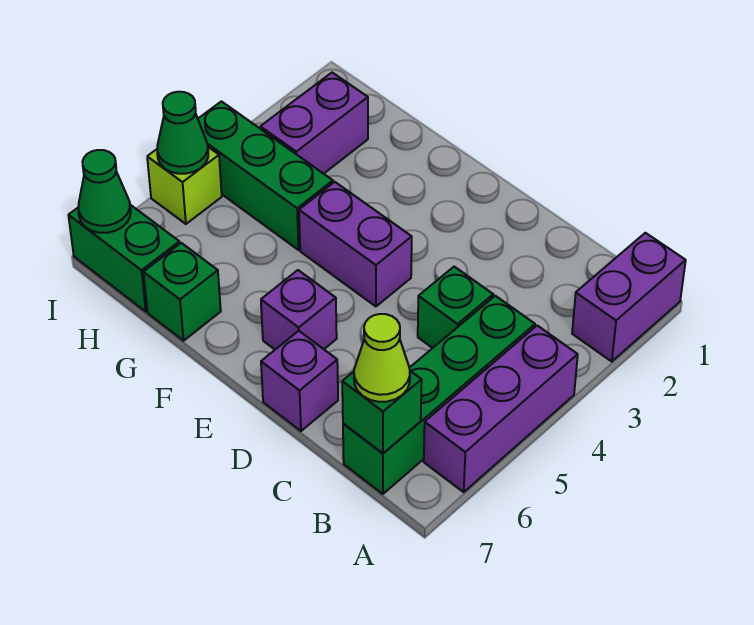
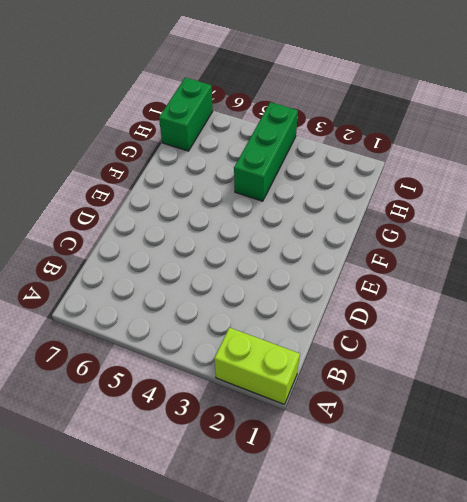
lime brick A1:A2 level 1 -> purple brick A1:A2 level 1
none -> purple brick A4:A6 level 1
none -> green brick B4:B7 level 1
none -> green brick C4 level 1

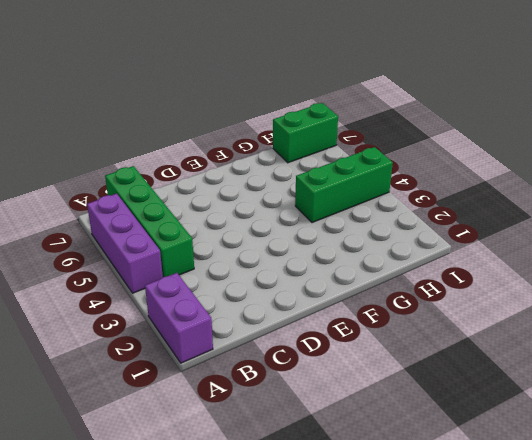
none -> green brick C4 level 1
none -> purple brick D7 level 1
none -> purple brick E4:F4 level 1

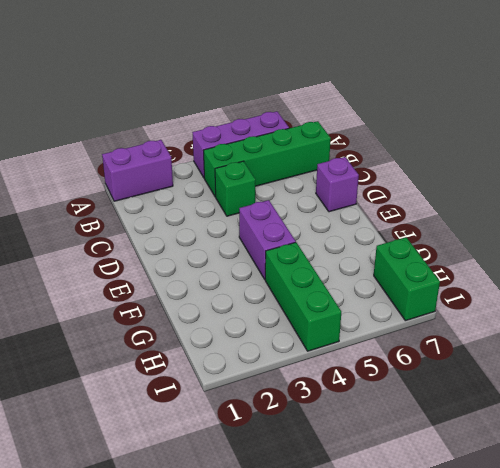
none -> purple brick E6 level 1
none -> green brick G7 level 1
none -> purple brick H2:H3 level 1

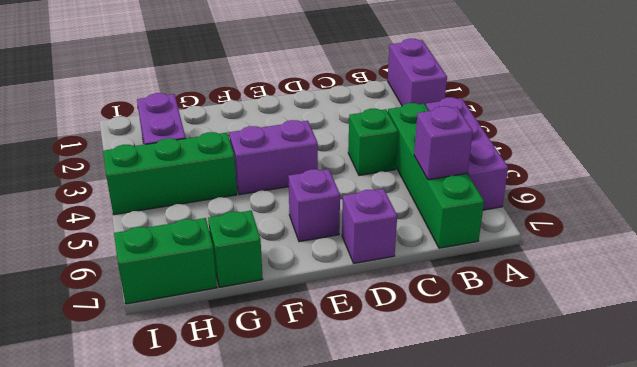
purple brick B6 level 2 -> none
none -> lime brick I5 level 1
none -> green brick B7 level 2
none -> green cone I5 level 2

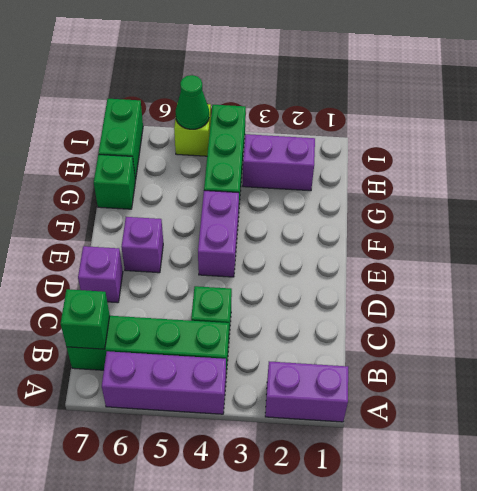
none -> green cone I7 level 2
none -> lime cone B7 level 3

